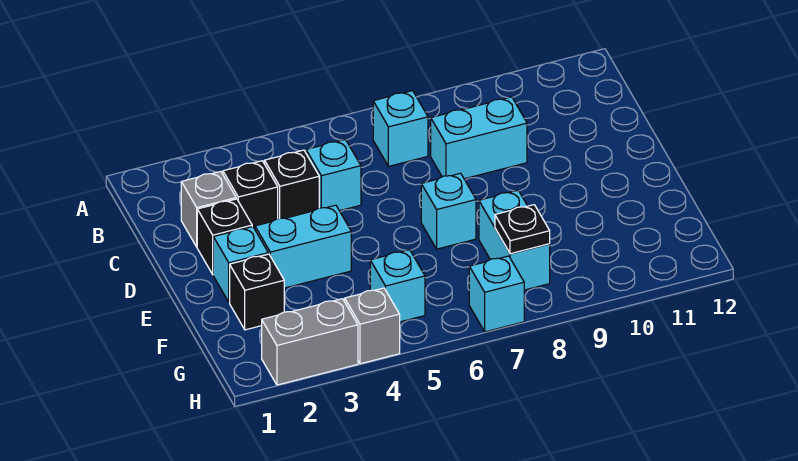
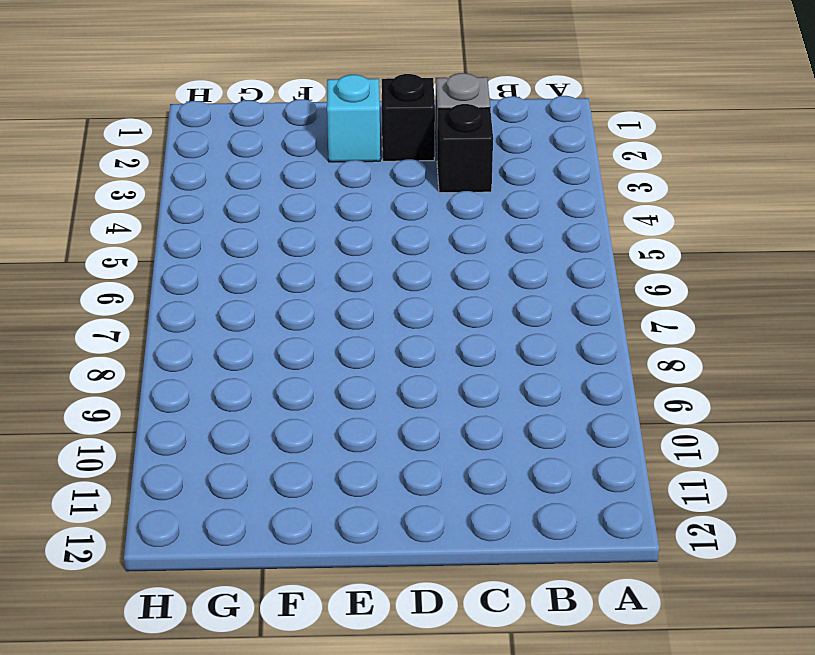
none -> cyan brick B7 level 1
none -> black brick C4 level 1
none -> cyan brick C5 level 1

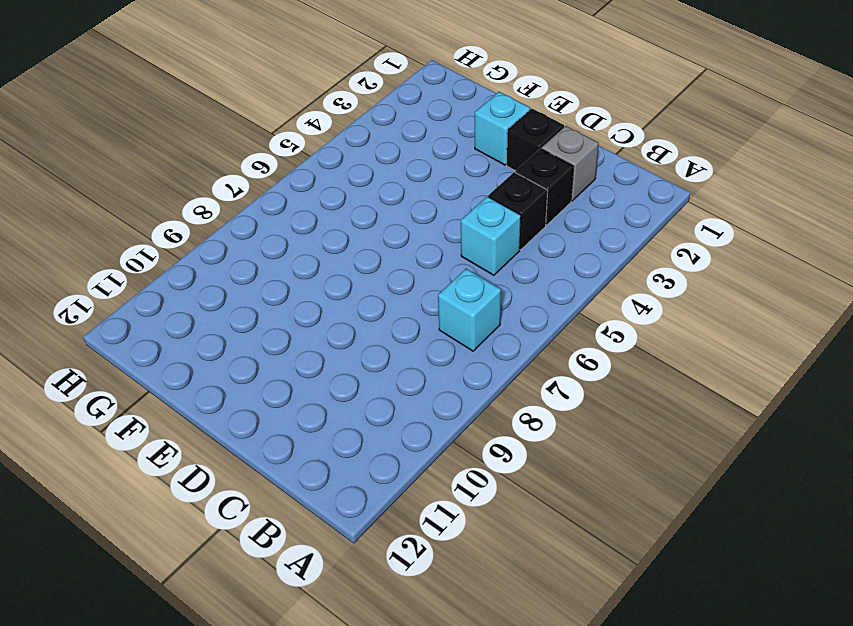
none -> cyan brick C8:C9 level 1
none -> cyan brick E3:E4 level 1
none -> cyan brick E7 level 1

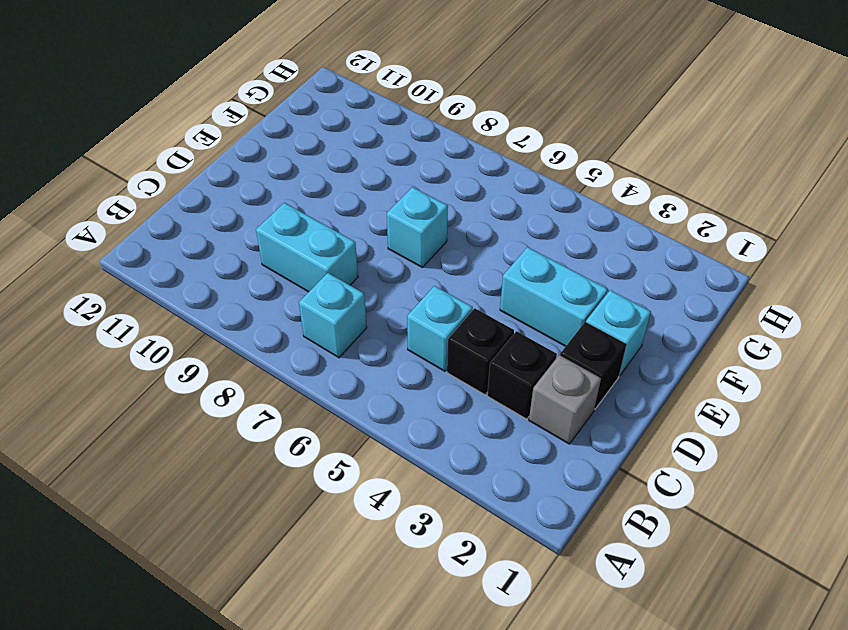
none -> black brick F2 level 1
none -> cyan brick F8:G8 level 1
none -> cyan brick G5 level 1

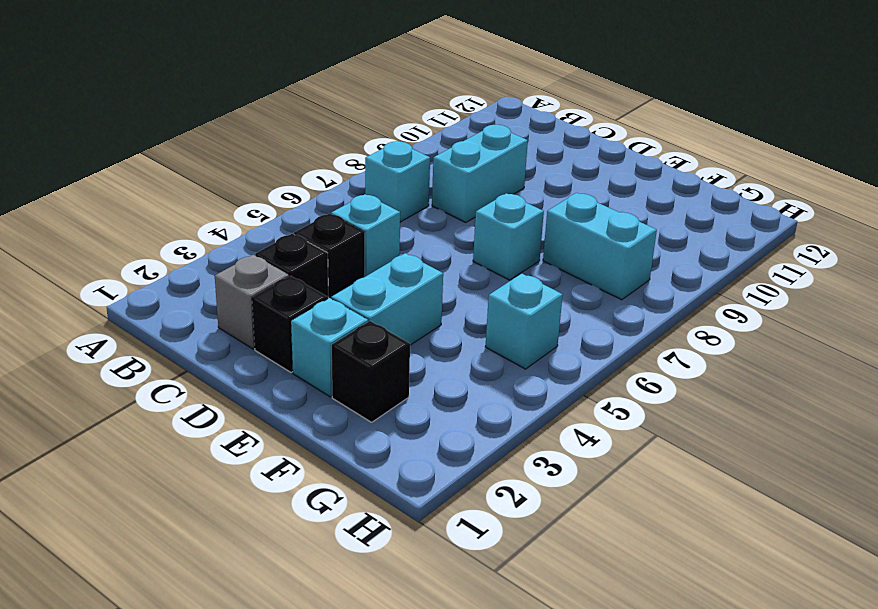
none -> grey brick H2:H3 level 1
none -> grey brick H4 level 1
none -> cyan brick H7 level 1

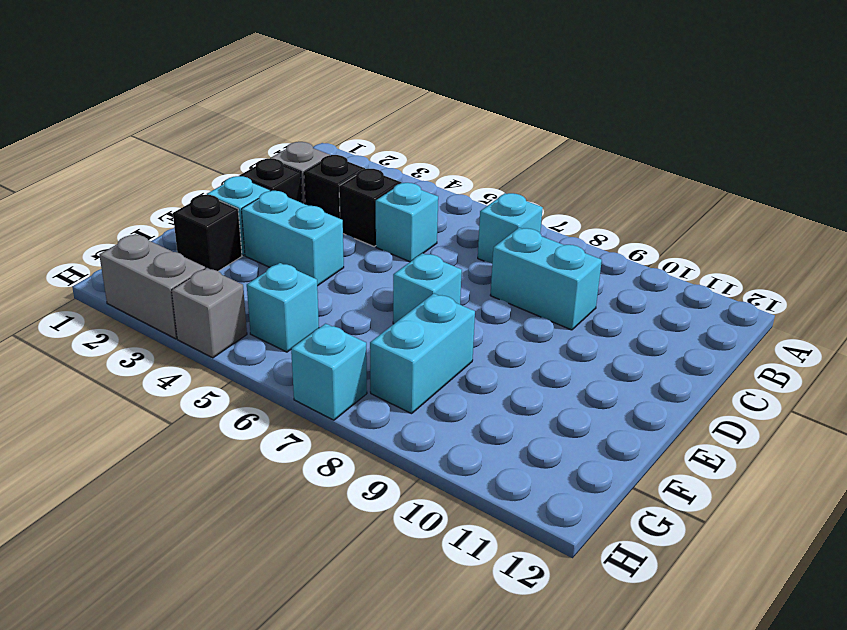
none -> black plate G8 level 2

